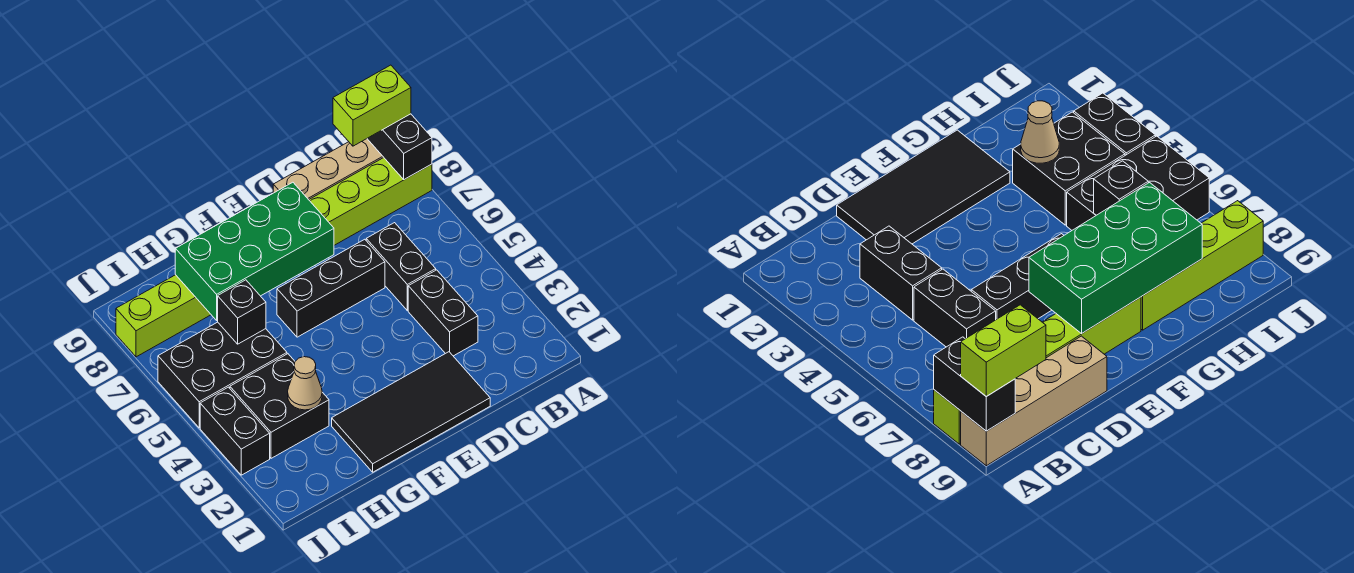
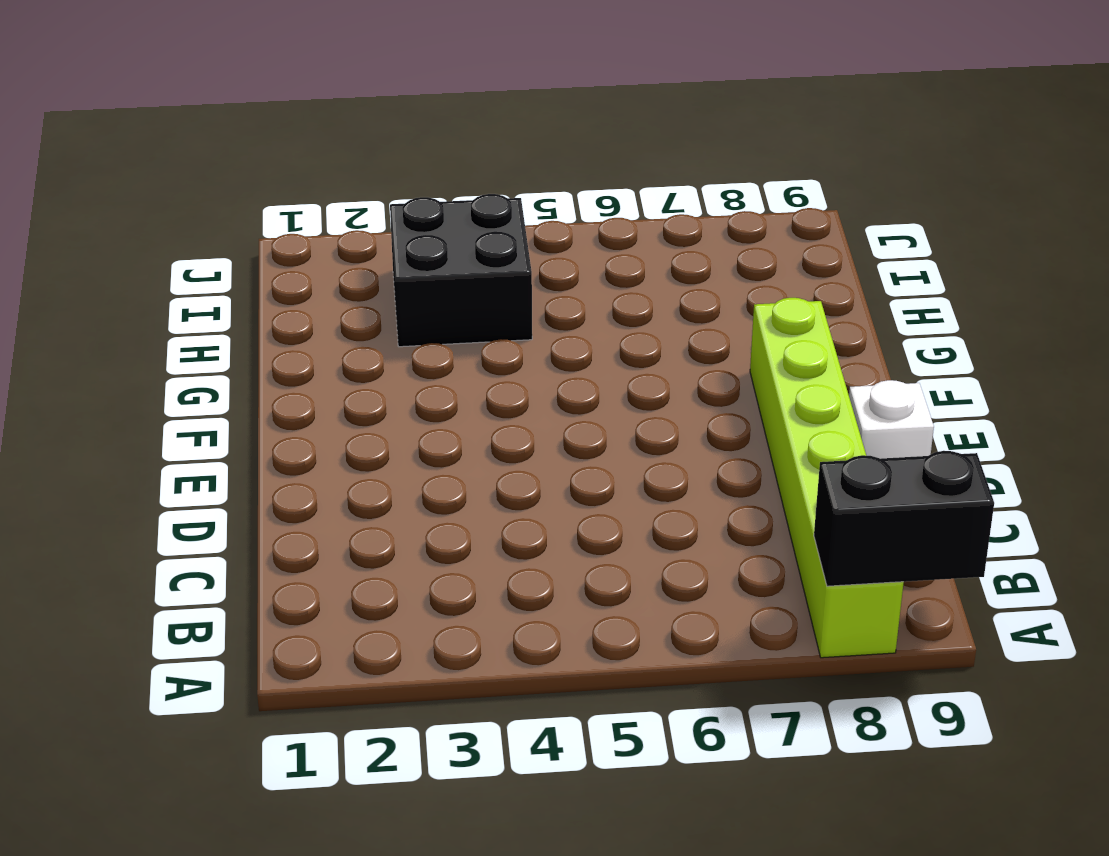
white brick D9 level 1 -> tan brick A9:D9 level 1
none -> black brick C3:C4 level 1
none -> black brick C5:C6 level 1
none -> black tile D1:G2 level 1

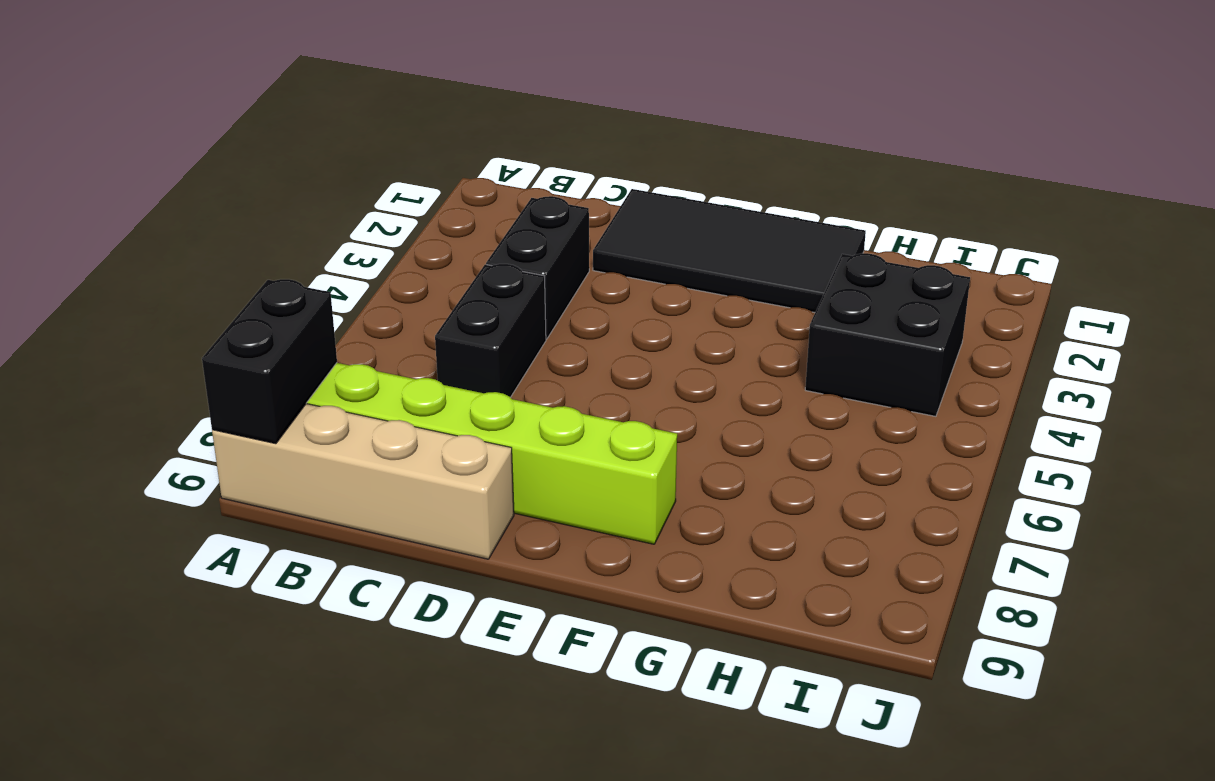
none -> black brick D6:F6 level 1
none -> lime brick G8:J8 level 1
none -> black brick H5:J6 level 1

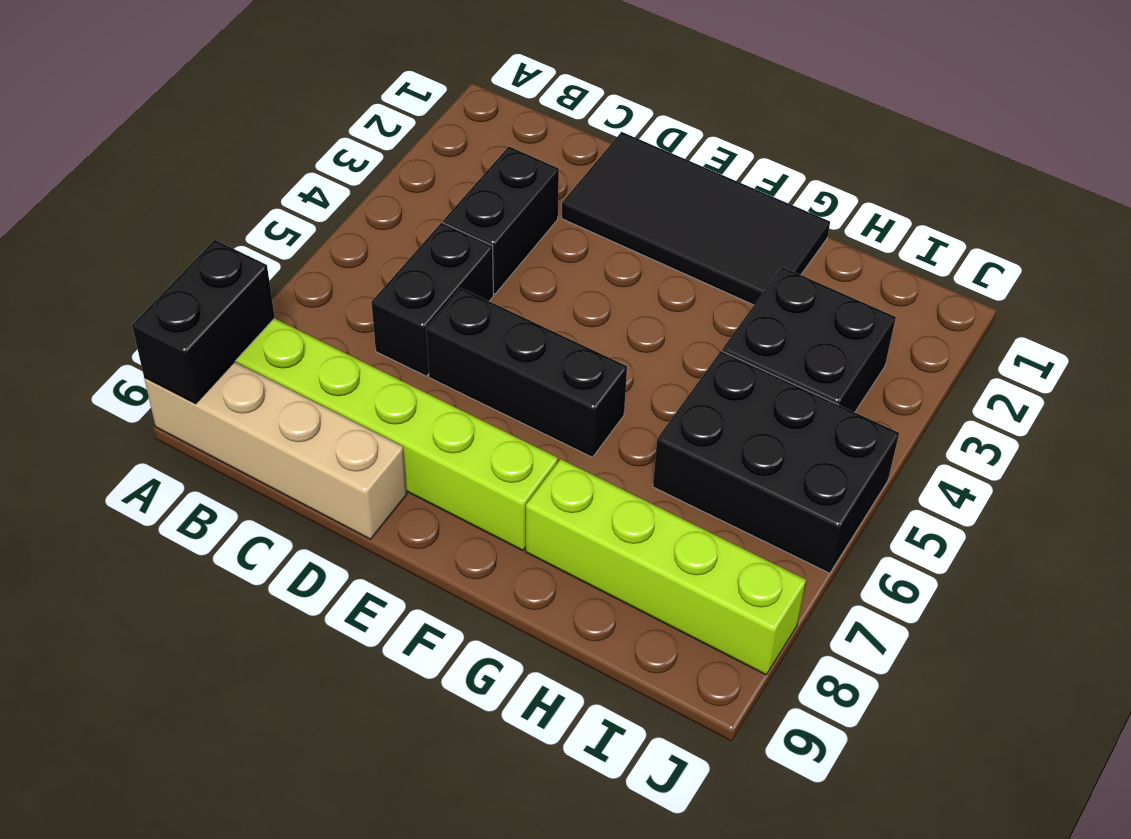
none -> black brick J3:J4 level 1
none -> green brick E7:H8 level 2
none -> tan cone H3 level 2

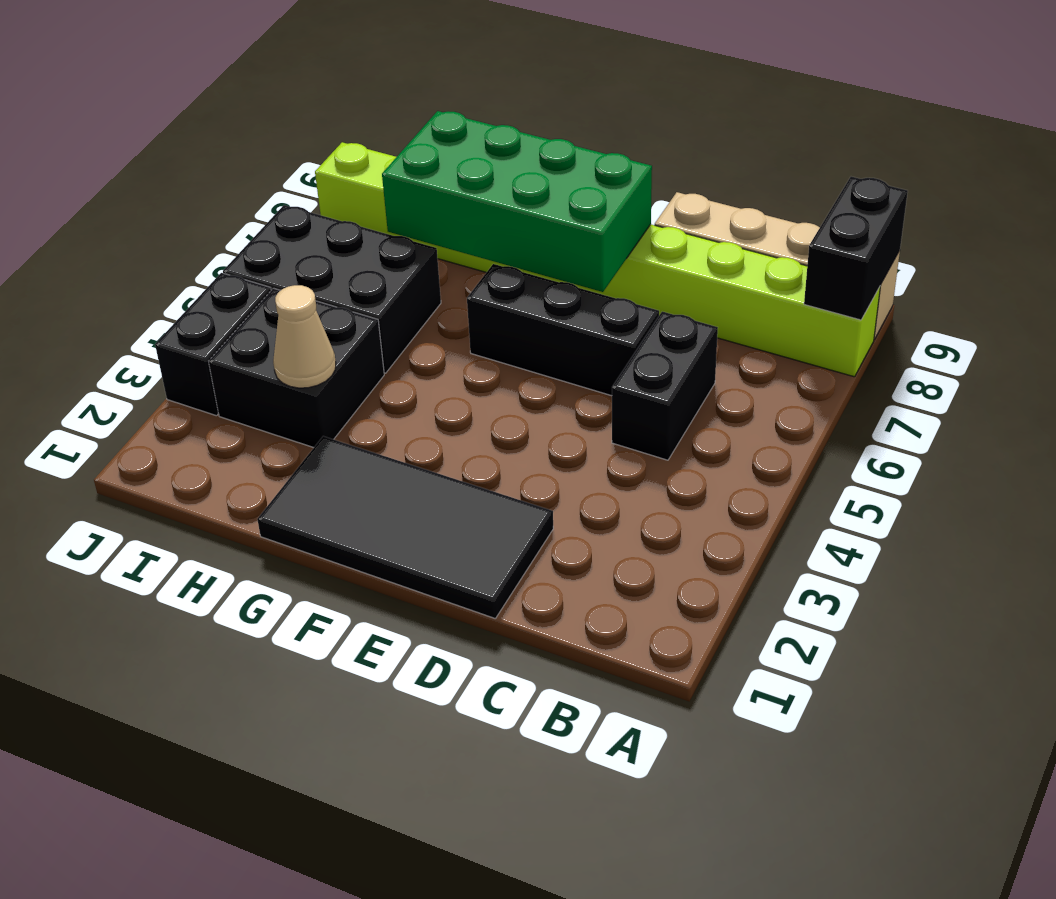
none -> black brick C3:C4 level 1
none -> black brick H6 level 2
none -> lime brick A9:B9 level 3

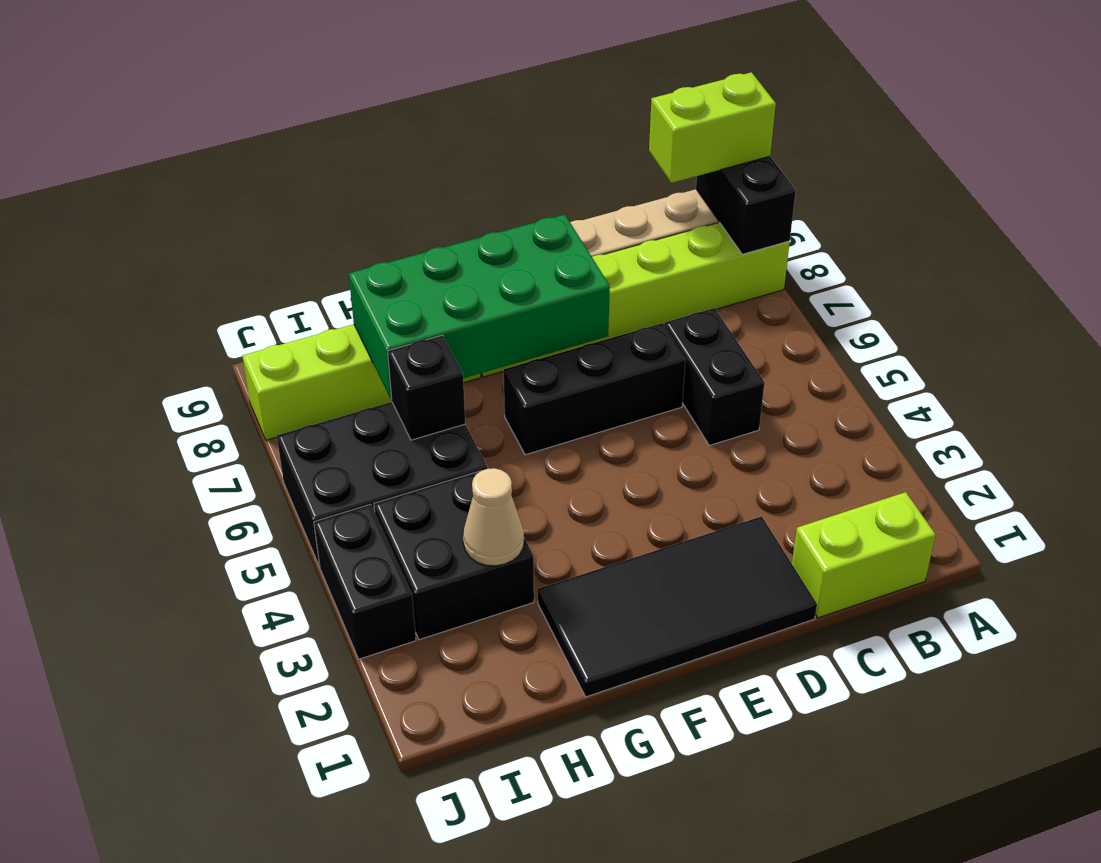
lime brick B1:C1 level 1 -> none
none -> black brick C3:C4 level 1

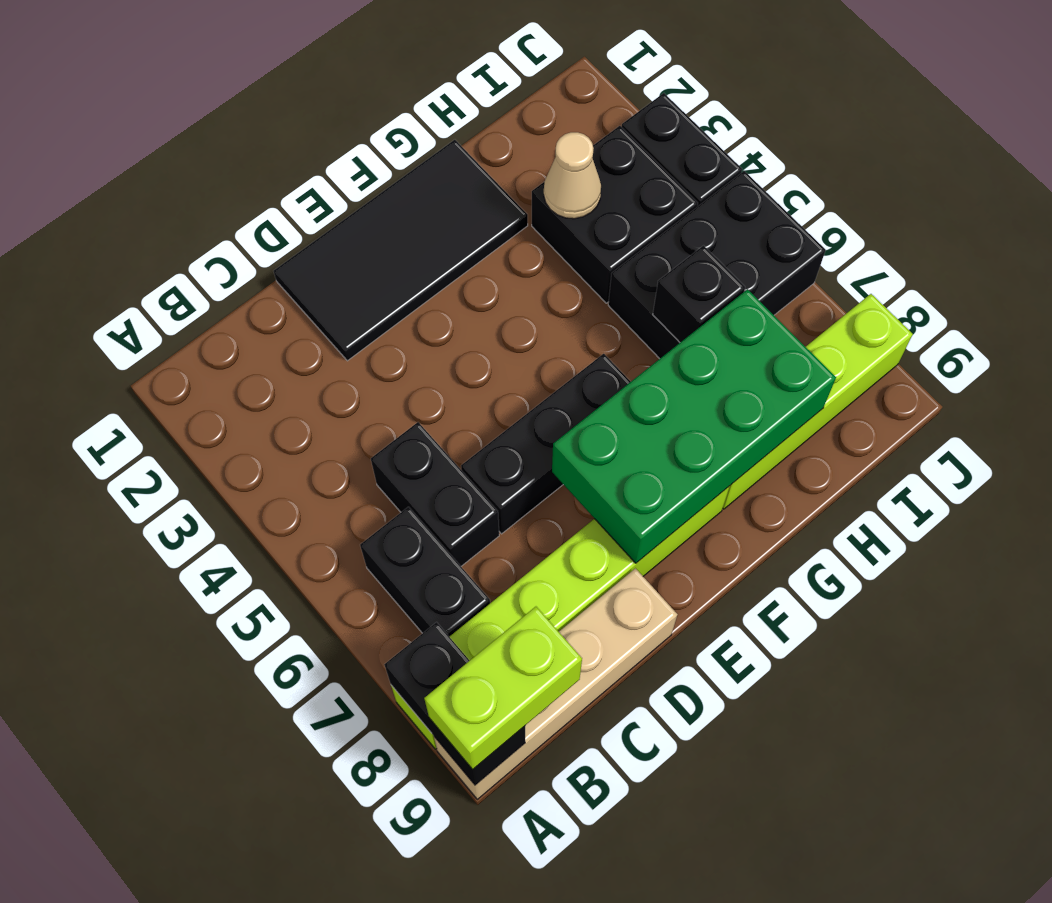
black brick B6:B7 level 1 -> black brick C3:C4 level 1

